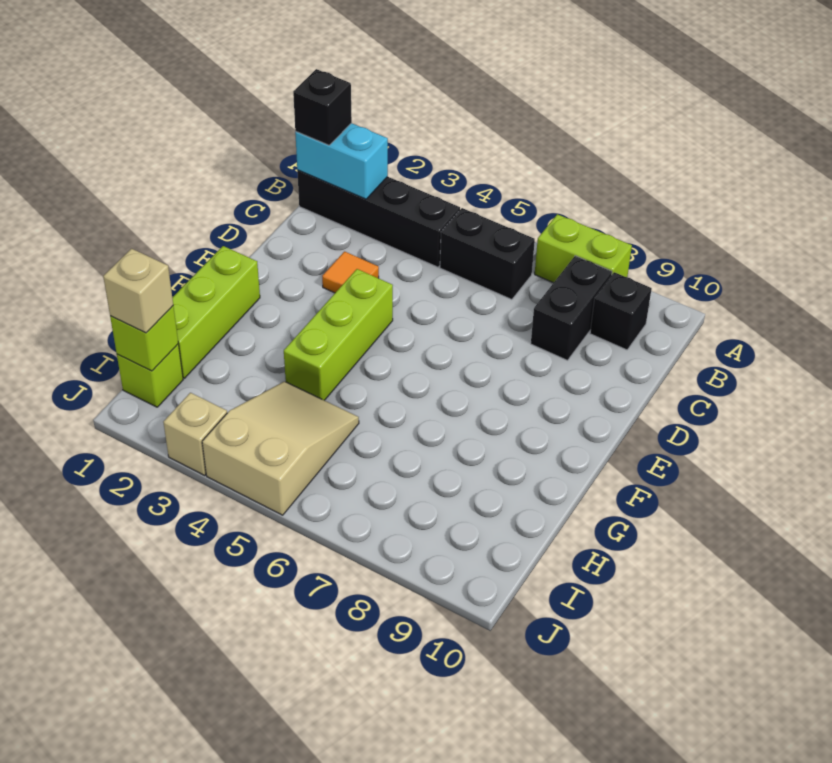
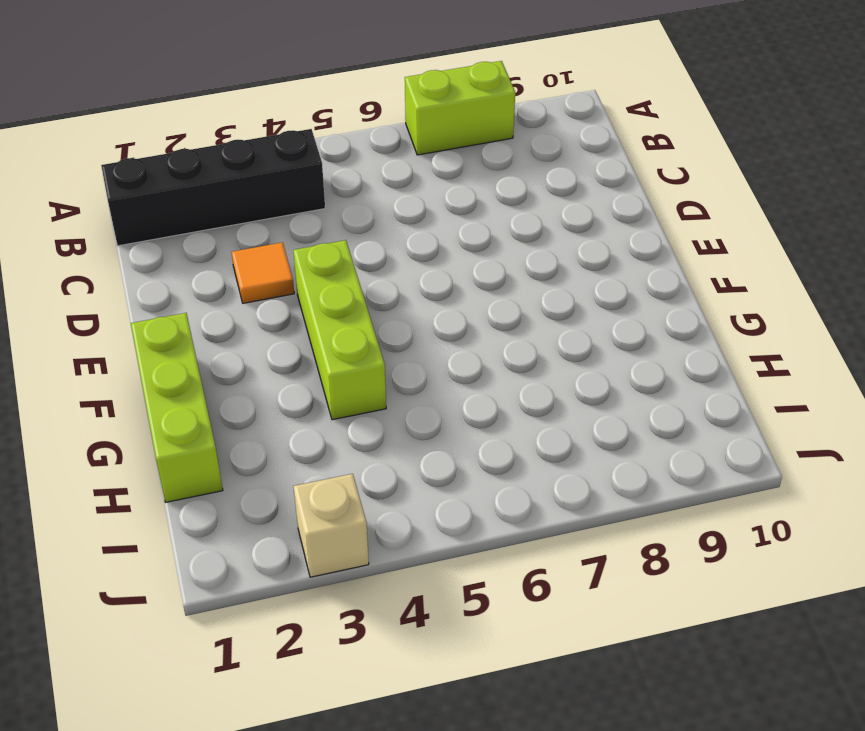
none -> black brick B5:B6 level 1
none -> black brick B8:C8 level 1
none -> black brick B9 level 1

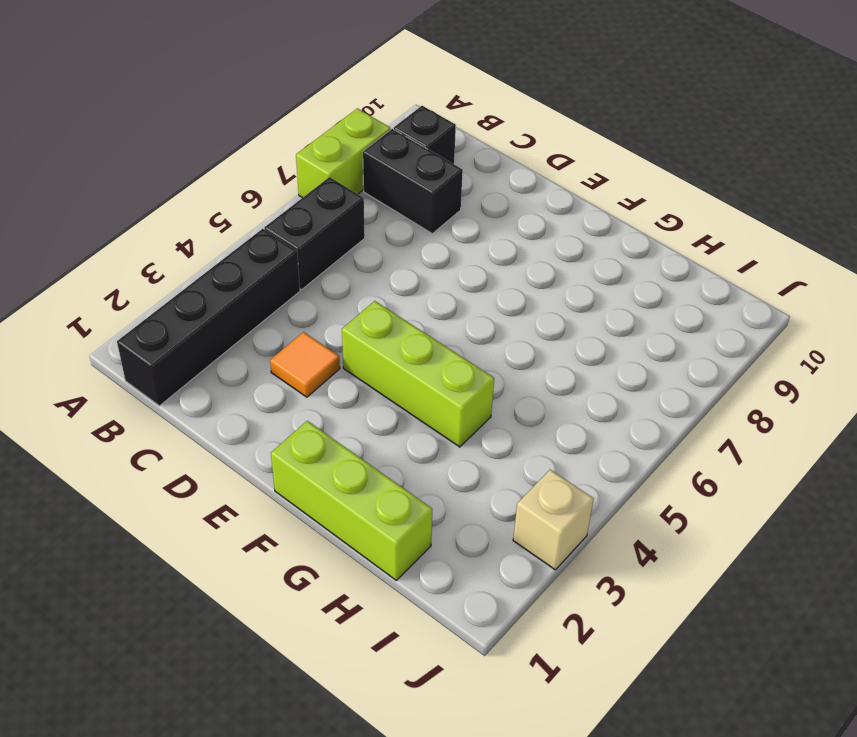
none -> tan slope H4:J5 level 1 top J
none -> lime brick I1 level 1
none -> cyan brick B1:B2 level 2

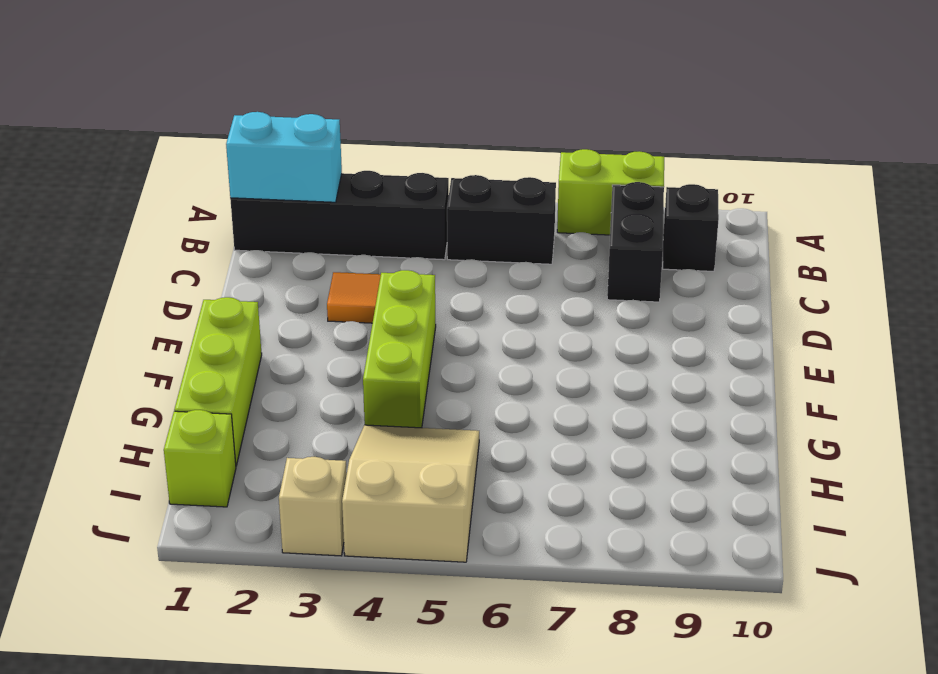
none -> lime brick I1 level 2
none -> black brick B1 level 3
none -> tan brick I1 level 3

